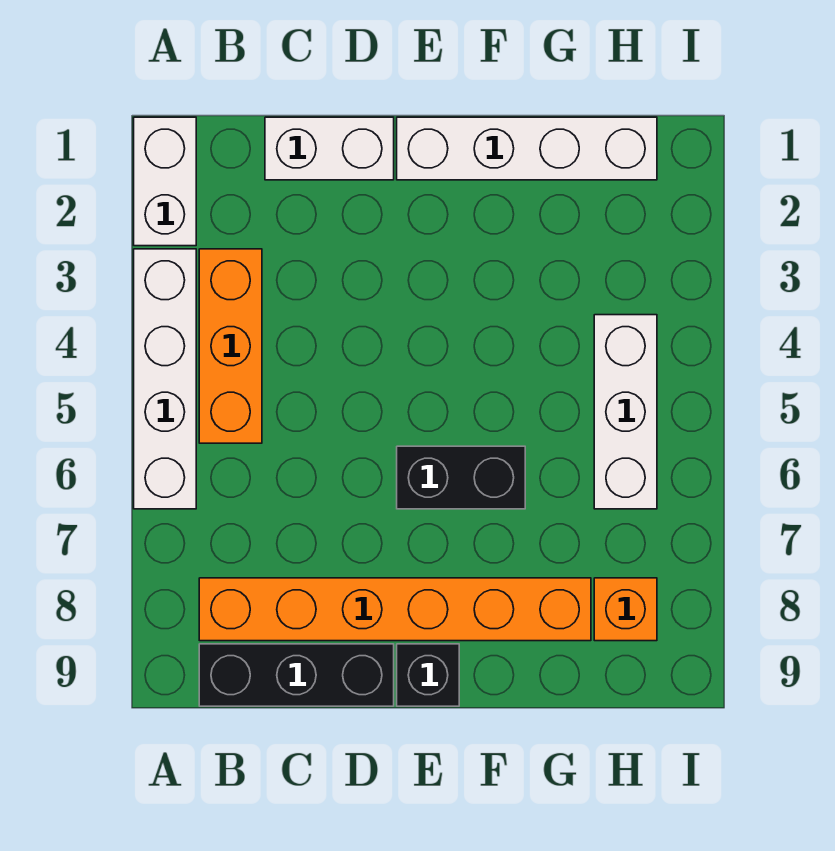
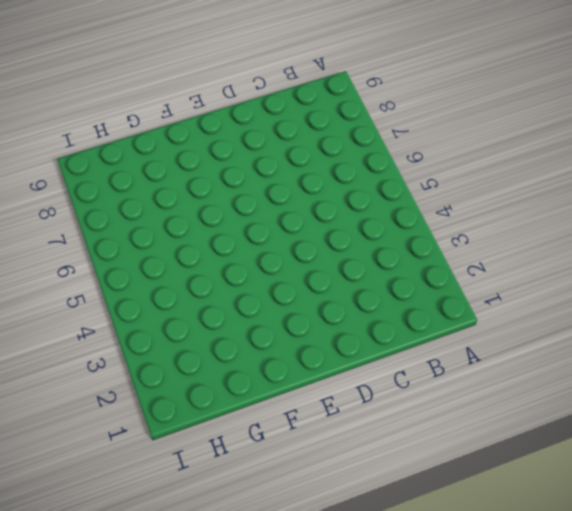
none -> white brick A1:A2 level 1
none -> white brick A3:A6 level 1

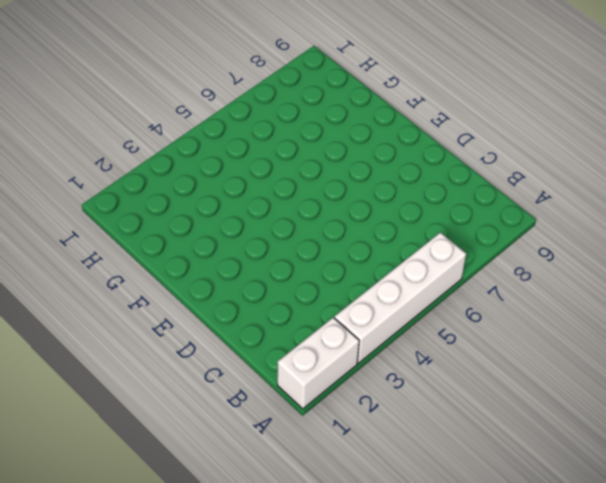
none -> orange brick B3:B5 level 1
none -> orange brick B8:G8 level 1

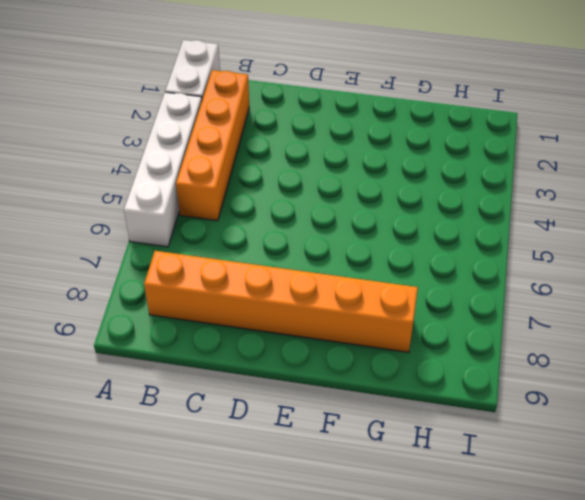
orange brick B2:B5 level 1 -> orange brick B3:B5 level 1
none -> black brick B9:D9 level 1
none -> white brick C1:D1 level 1

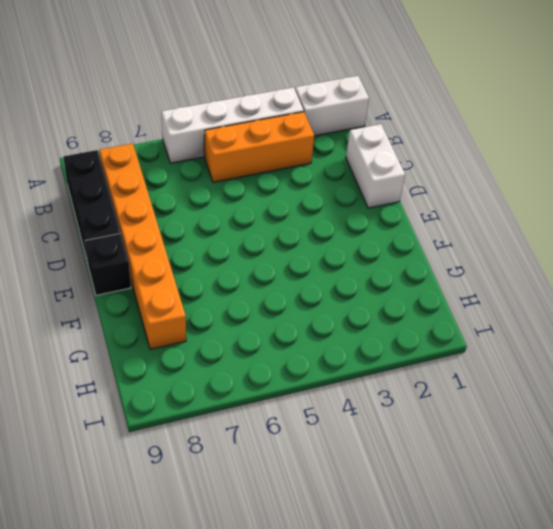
none -> white brick E1:H1 level 1
none -> black brick E6:F6 level 1

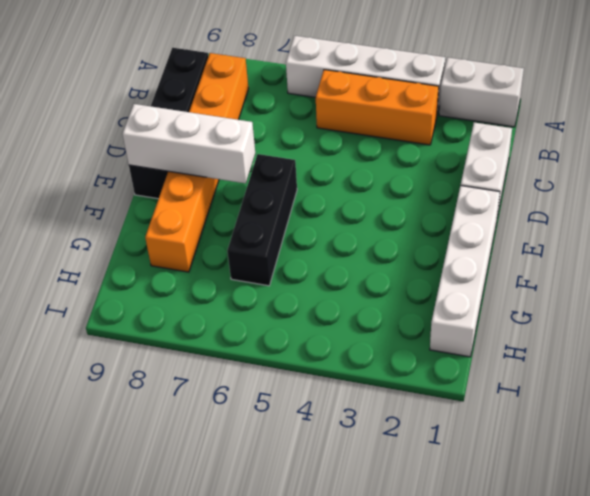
black brick E6:G6 level 1 -> black brick E6:F6 level 1
white brick E7:E9 level 2 -> white brick H4:H6 level 1
none -> orange brick H8 level 1

